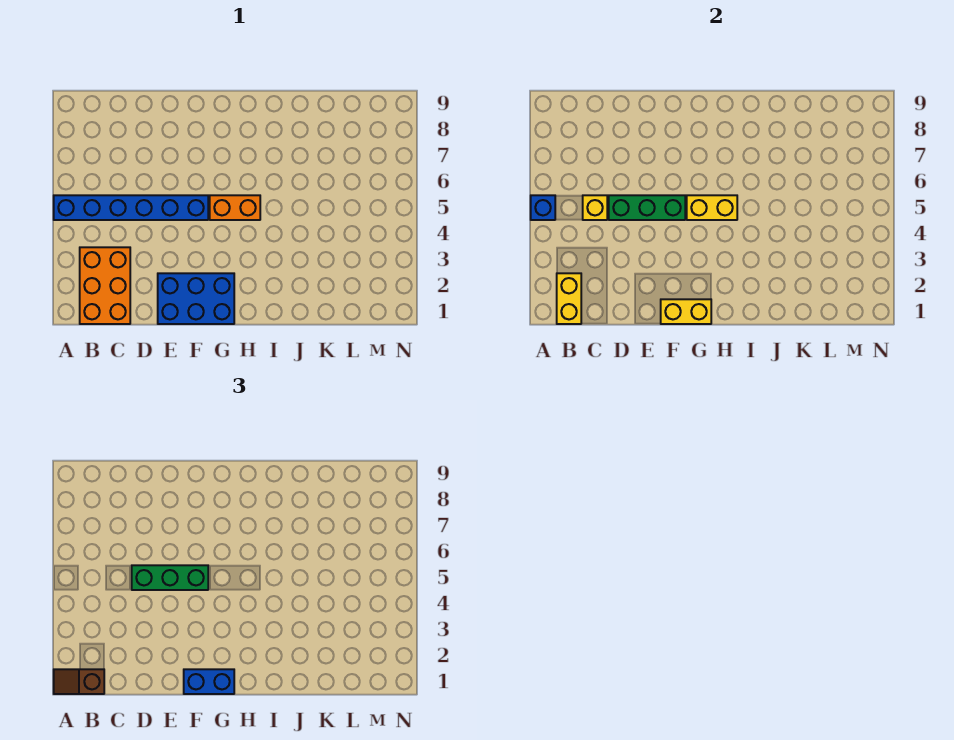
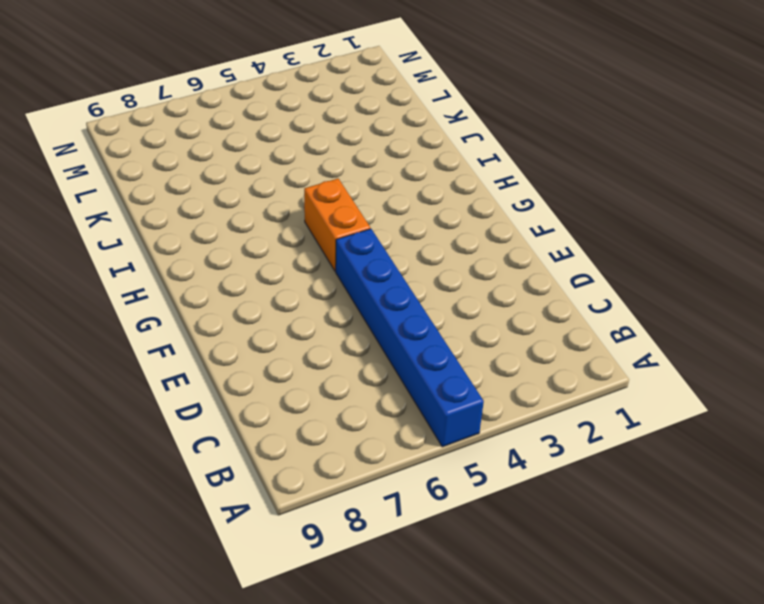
none -> orange brick B1:C3 level 1
none -> blue brick E1:G2 level 1
none -> blue brick A5 level 2

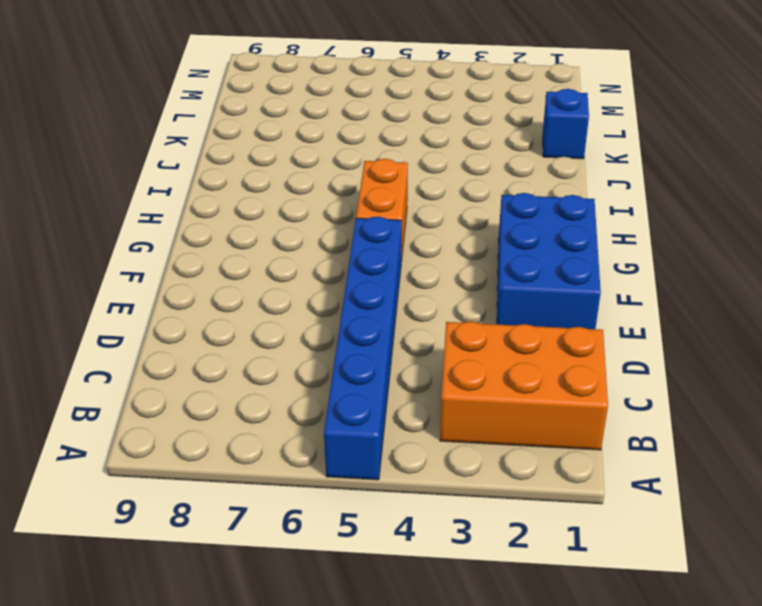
blue brick K1 level 1 -> blue brick A5 level 2
none -> yellow brick B1:B2 level 2
none -> yellow brick C5 level 2
none -> green brick D5:F5 level 2

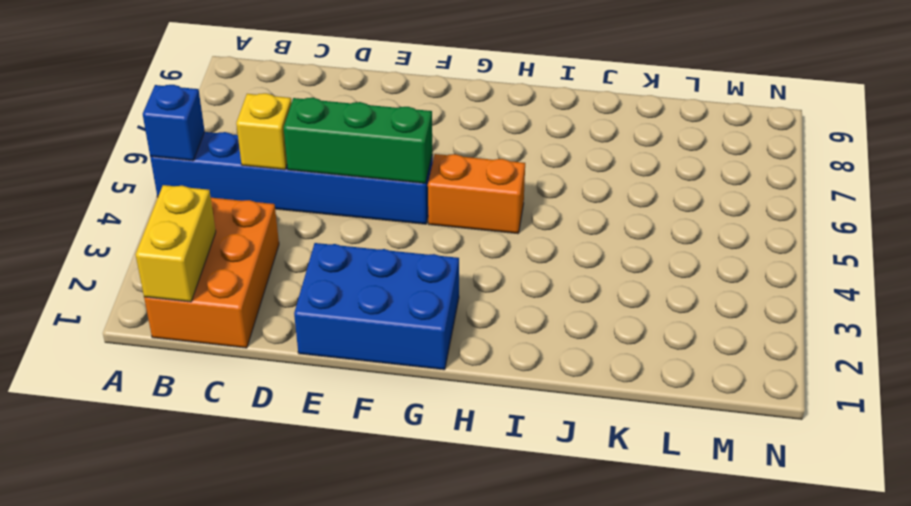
none -> yellow brick F1:G1 level 2
none -> yellow brick G5:H5 level 2
none -> brown slope A1:B1 level 3 top B

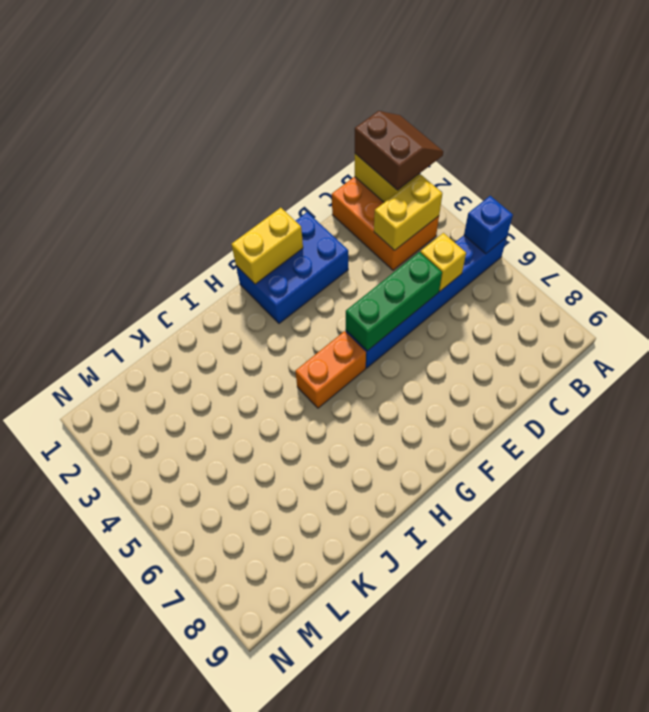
brown slope A1:B2 level 3 top B -> brown slope A1:B1 level 3 top B
yellow brick B3:C3 level 2 -> yellow brick G5:H5 level 2
none -> green brick D5:F5 level 3
none -> blue brick F1:G1 level 3

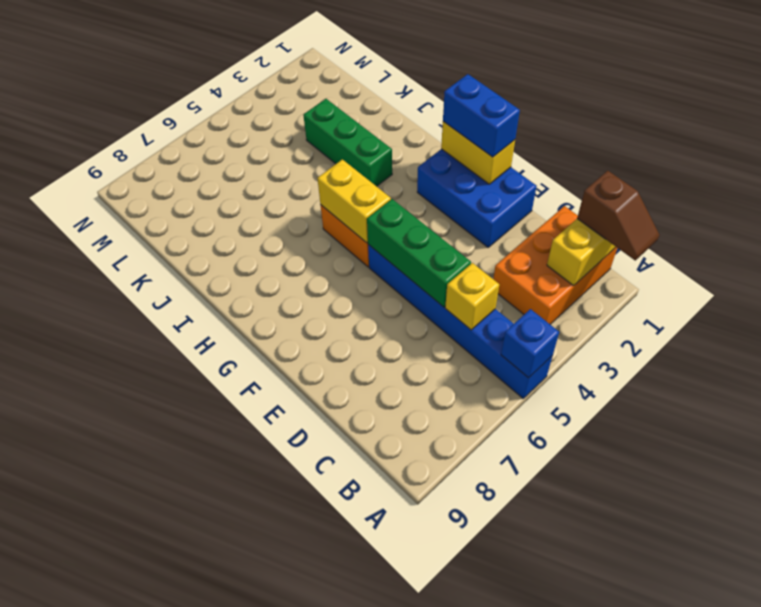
green brick I3:K3 level 1 -> green brick D5:F5 level 3

